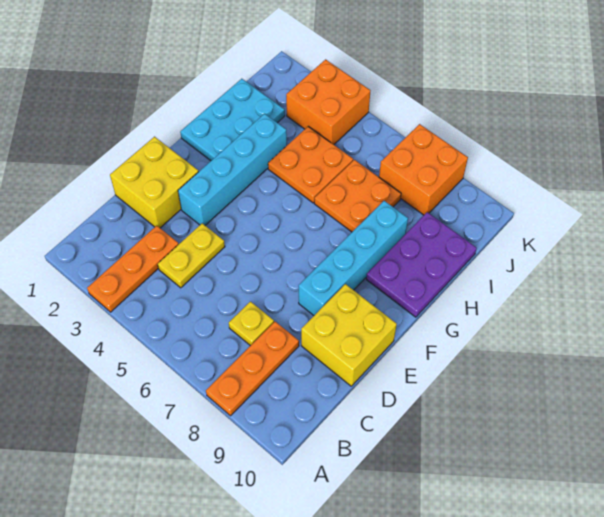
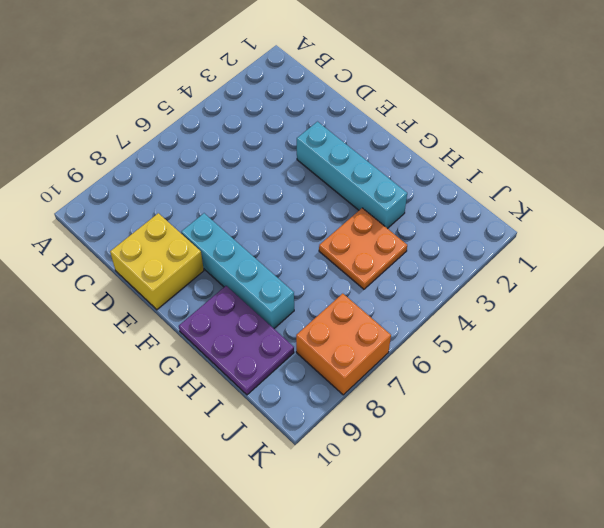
none -> orange plate A3:C3 level 1
none -> orange plate A8:C8 level 1
none -> yellow plate C4:D4 level 1

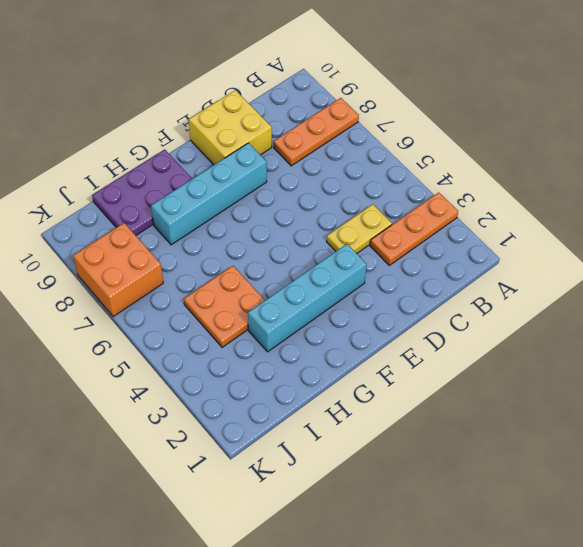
none -> yellow plate C7 level 1
none -> yellow brick D1:E2 level 1
none -> cyan plate G1:I2 level 1

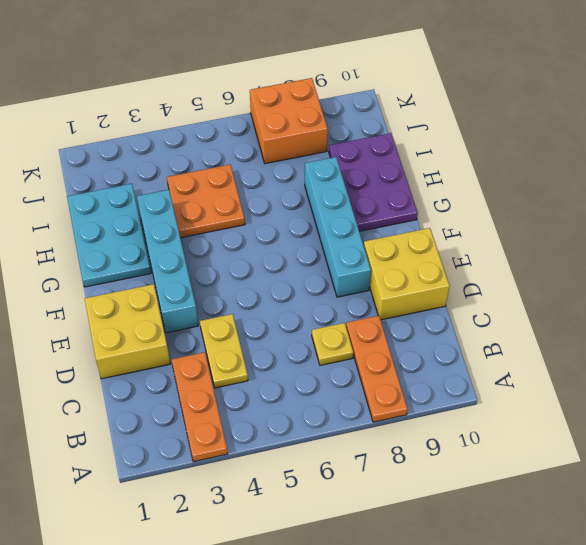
none -> orange plate H6:I7 level 1
none -> orange brick J3:K4 level 1

